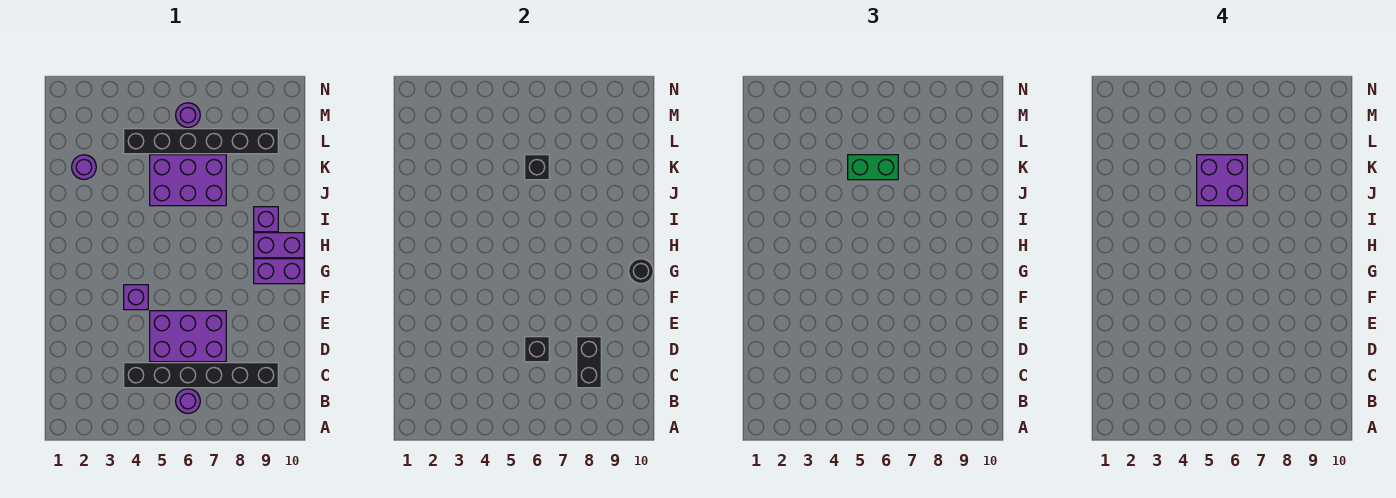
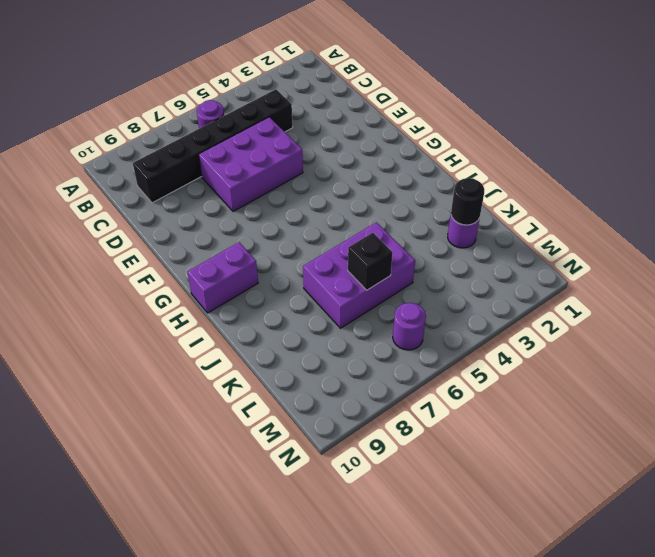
black round brick K2 level 2 -> black round brick G10 level 2
none -> purple brick F4 level 1
none -> purple brick G9:G10 level 1
none -> purple brick I9 level 1

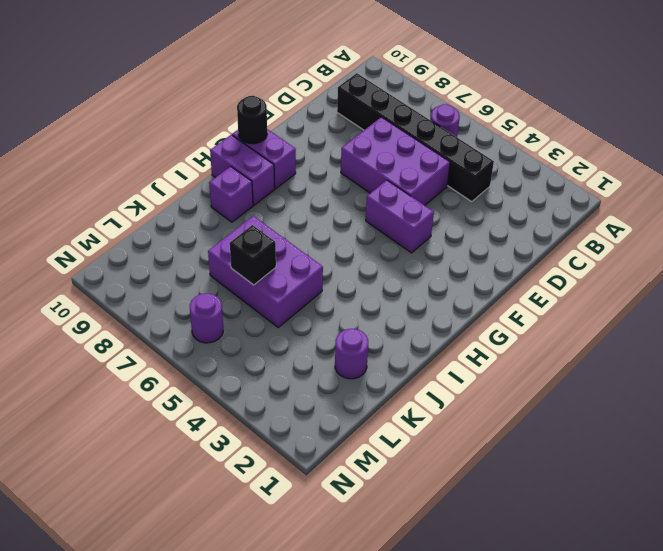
purple brick F4:F5 level 1 -> purple brick F4 level 1
none -> black brick L4:L9 level 1
none -> black brick C8:D8 level 2
none -> black brick D6 level 2

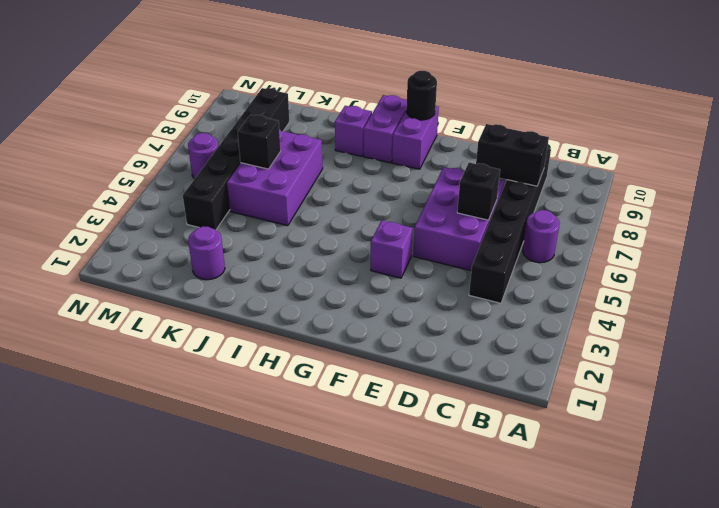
none -> green brick K5:K6 level 3
none -> purple brick J5:K6 level 4

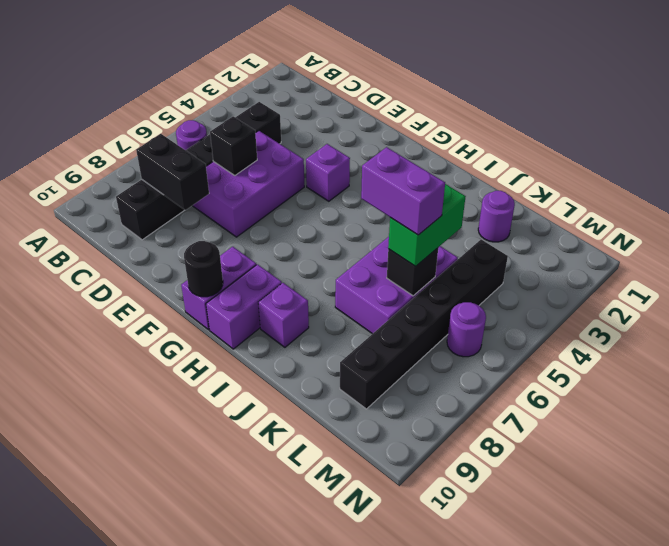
purple brick J6:K6 level 4 -> purple brick J5:K6 level 4

